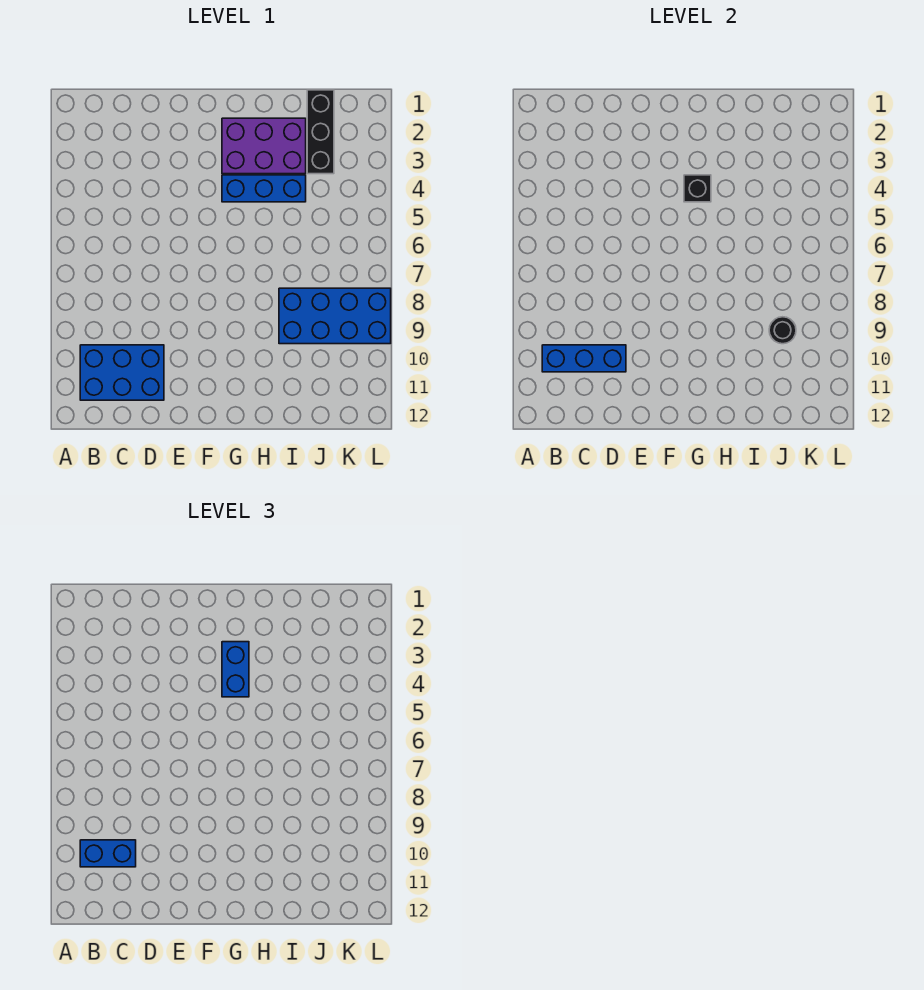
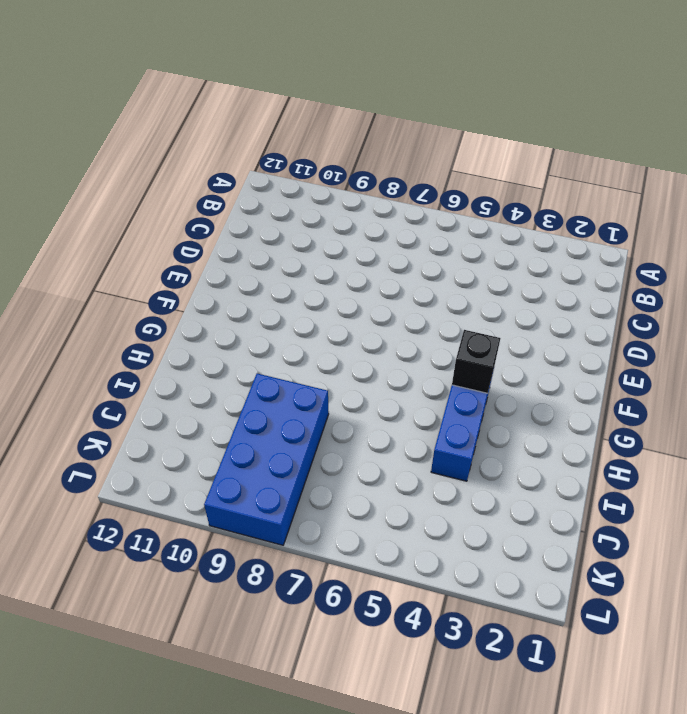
none -> blue brick B10:D11 level 1
none -> purple brick G2:I3 level 1

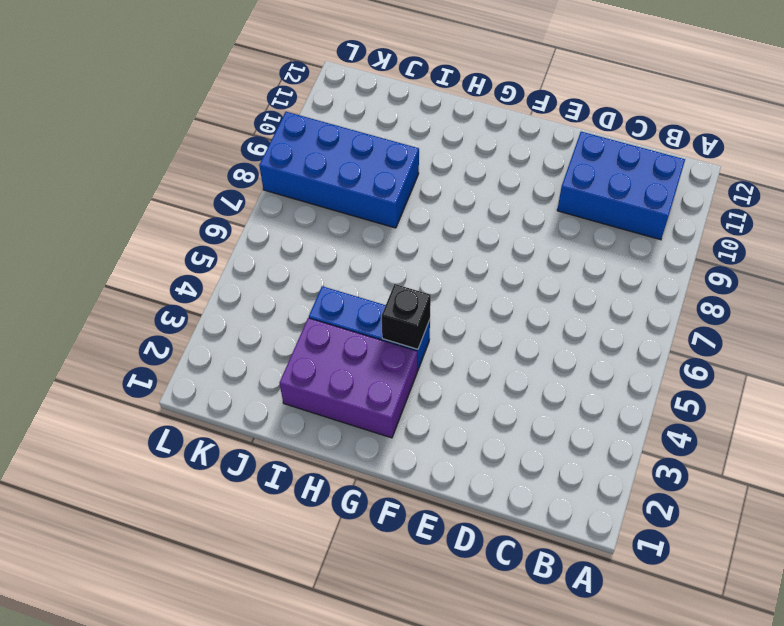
none -> black brick J1:J3 level 1
none -> blue brick B10:D10 level 2

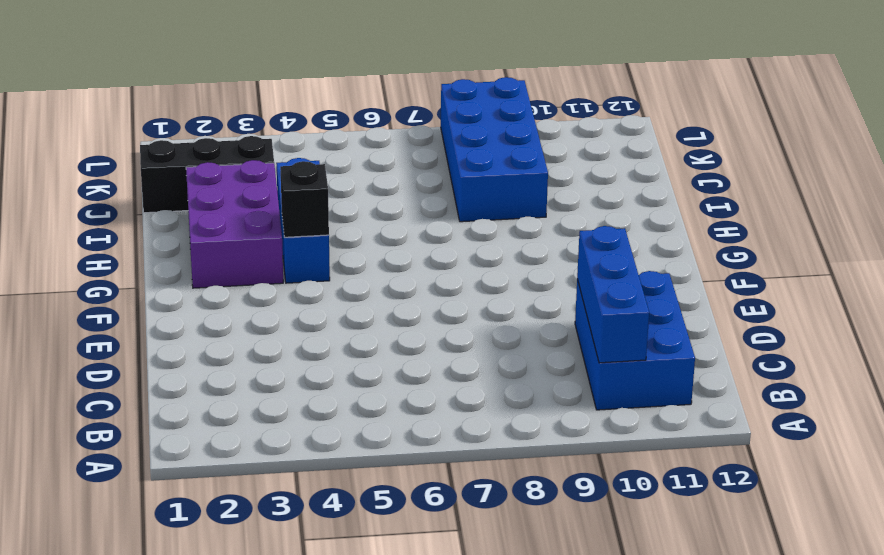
none -> black round brick J9 level 2
none -> blue brick B10:C10 level 3

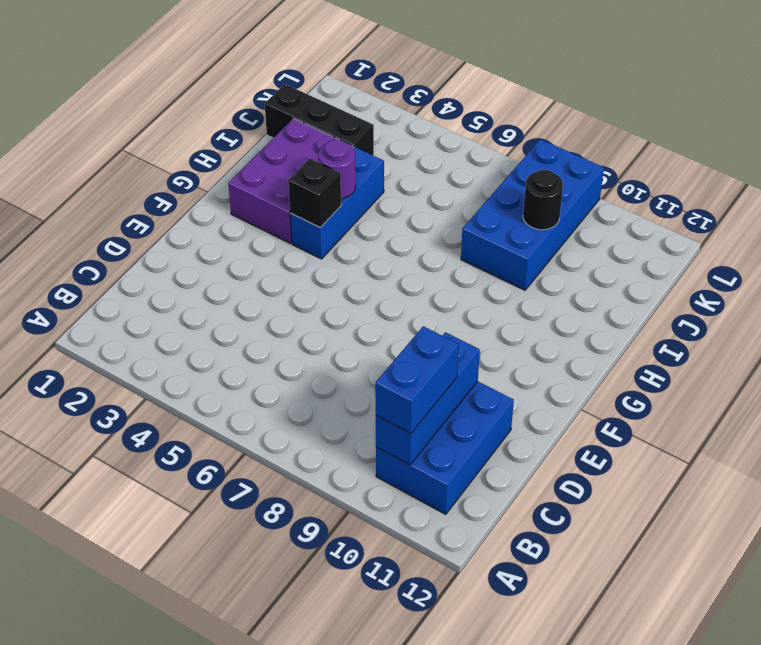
purple round brick H4 level 2 -> none
none -> blue brick G3:G4 level 3

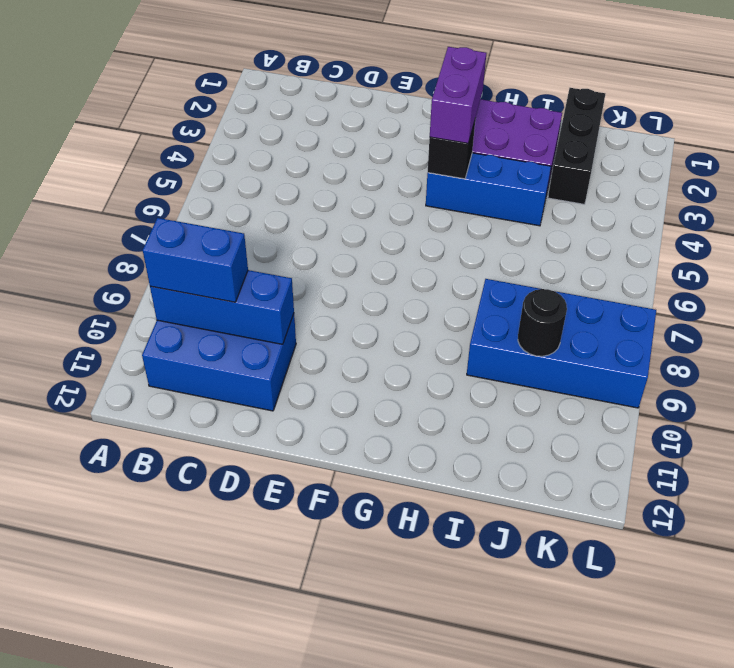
purple brick G3:G4 level 3 -> blue brick G3:G4 level 3

